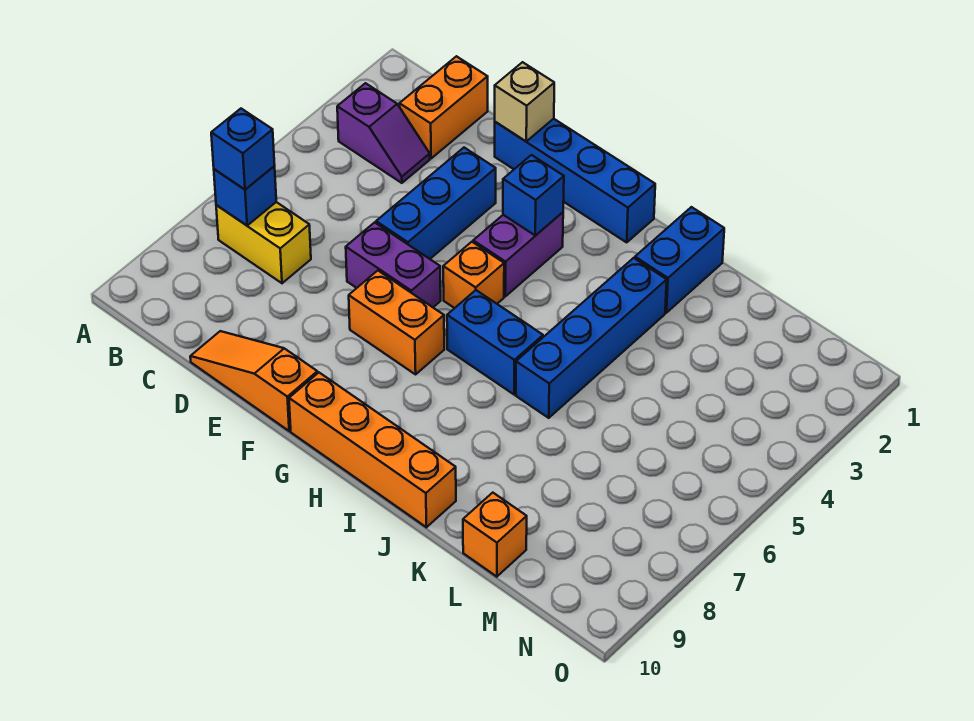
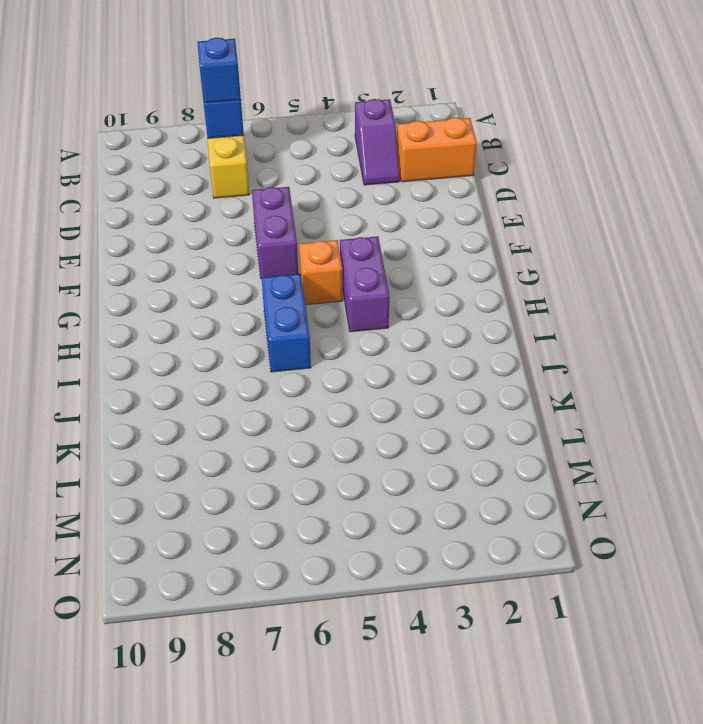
purple brick G4:H4 level 1 -> purple brick G3:G4 level 1
none -> orange slope D10:F10 level 1 top F
none -> blue brick E1:H1 level 1
none -> blue brick E3:E5 level 1

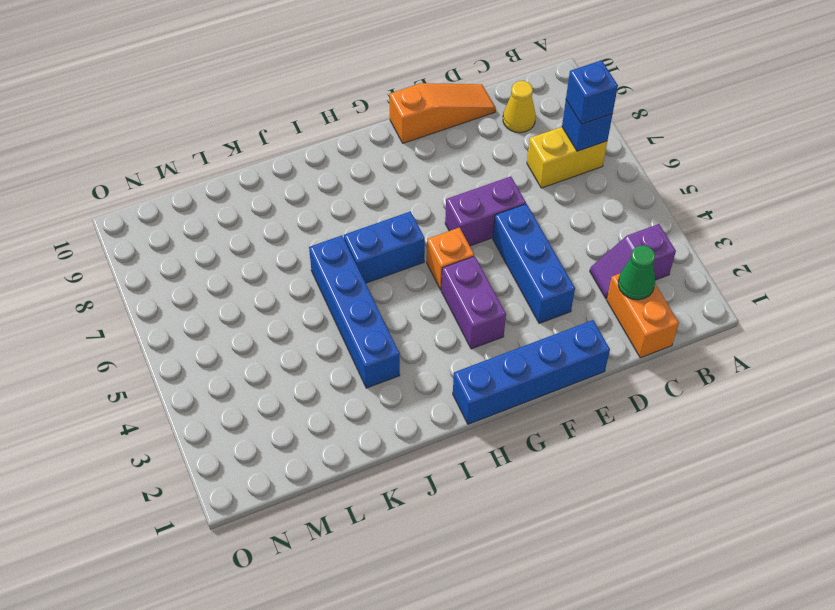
green cone C2 level 2 -> none
yellow cone C9 level 1 -> none
none -> orange brick F7:G7 level 1
none -> orange brick G10:J10 level 1
none -> blue brick J1:J2 level 1

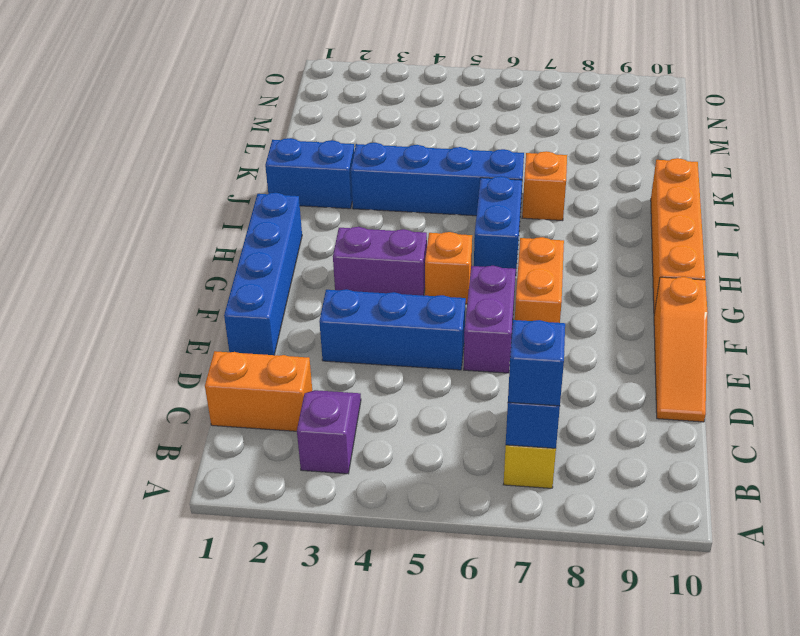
orange brick J7 level 1 -> orange brick L10 level 1
none -> tan brick E1 level 2
none -> blue brick G3 level 2

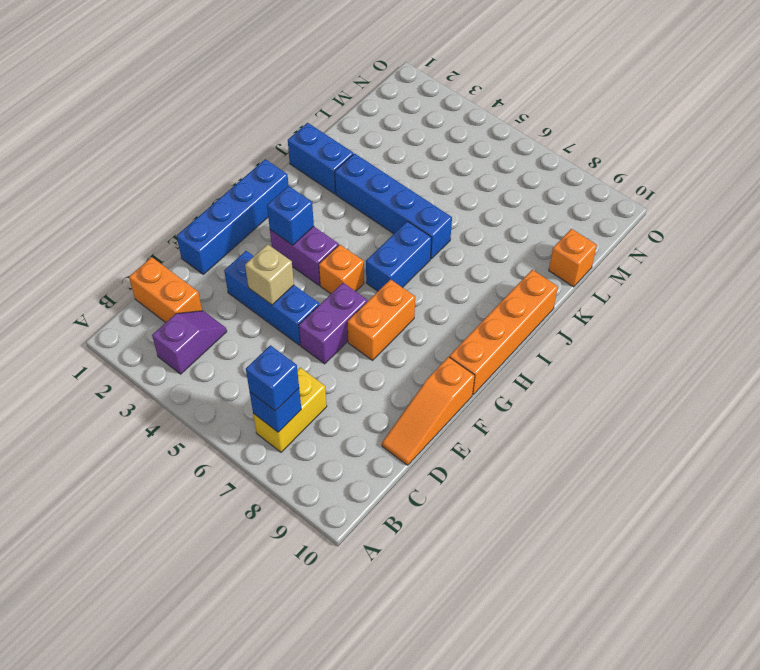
tan brick E4 level 2 -> tan brick E1 level 2

